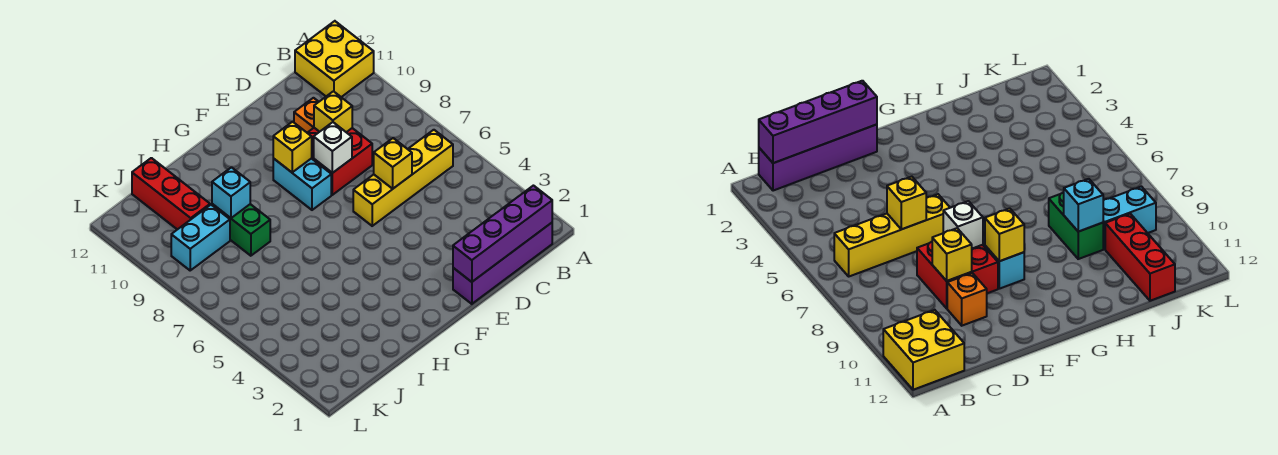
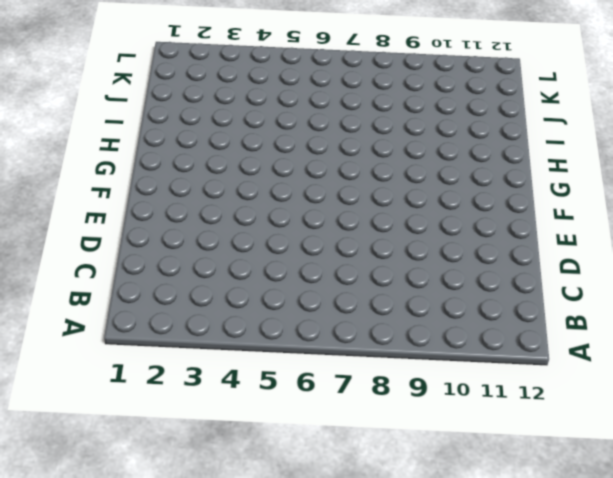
none -> yellow brick A11:B12 level 1
none -> purple brick B1:E1 level 1
none -> yellow brick B6:E6 level 1

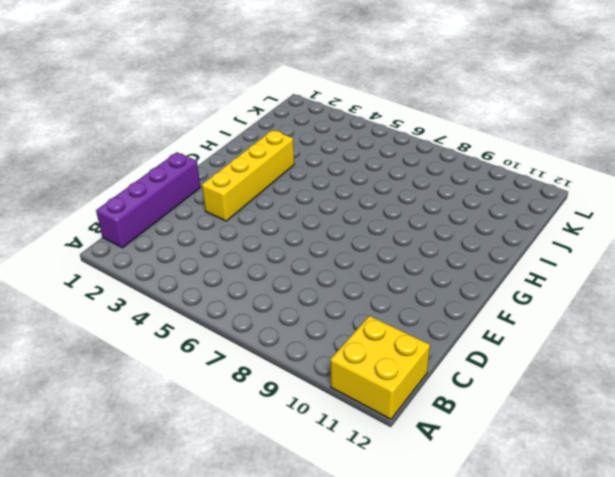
yellow brick E3:H3 level 1 -> yellow brick B6:E6 level 1
none -> red brick D8:E9 level 1
none -> orange brick D10 level 1
none -> cyan brick F8:F9 level 1

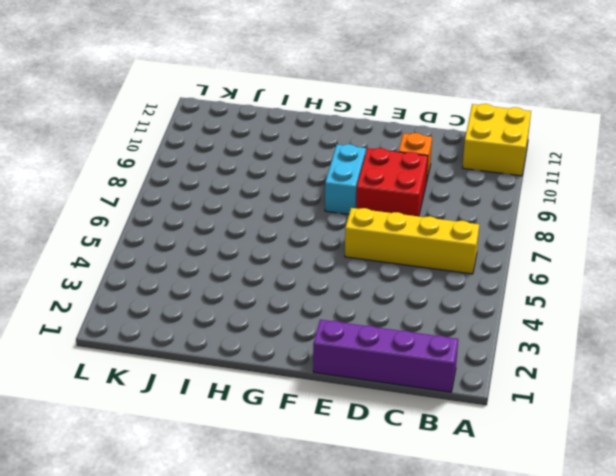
none -> green brick I8:I9 level 1
none -> cyan brick J9:K9 level 1
none -> red brick J10:J12 level 1

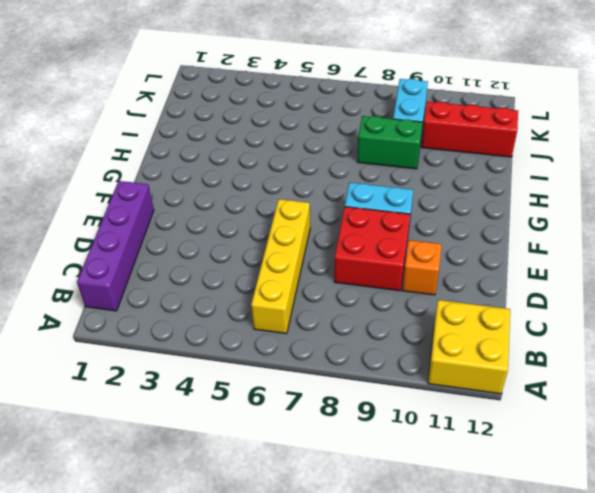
none -> purple brick B1:E1 level 2
none -> yellow brick D6 level 2
none -> yellow brick D9 level 2

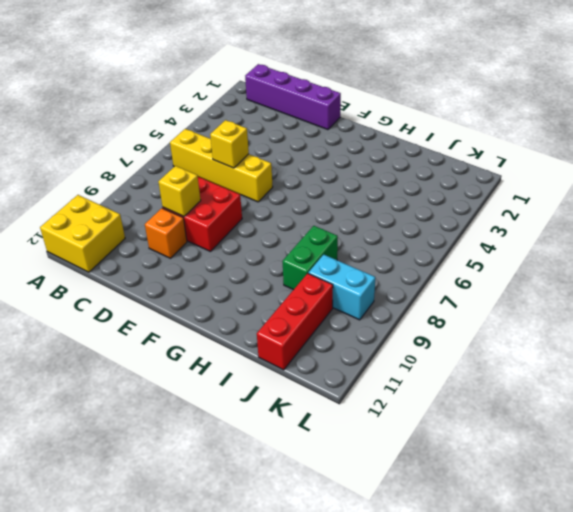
none -> cyan brick F8:F9 level 1
none -> purple brick B1:E1 level 2
none -> white brick E8 level 2

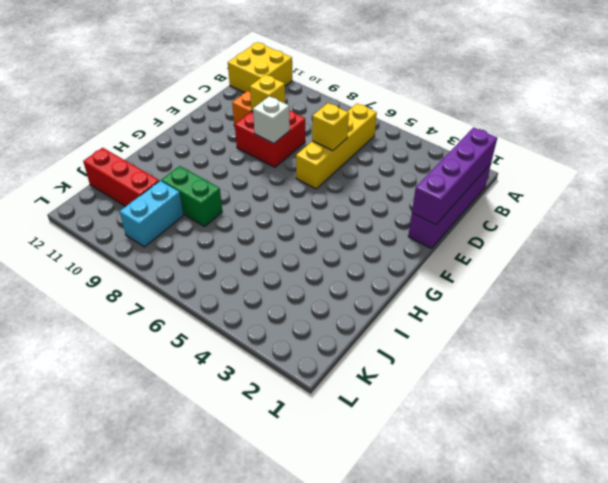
none -> cyan brick F8:F9 level 1
none -> yellow brick F9 level 2
none -> cyan brick I9 level 2

